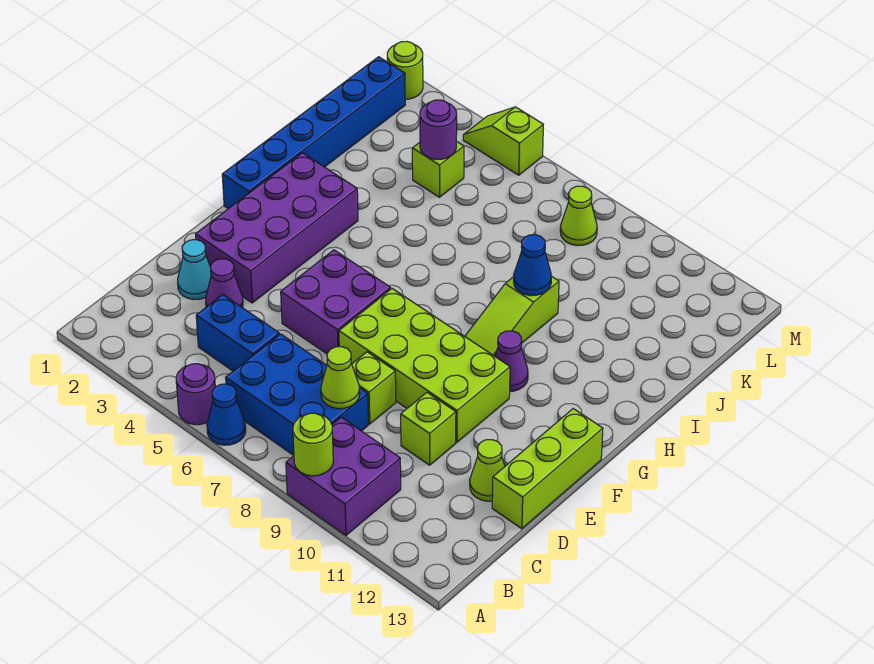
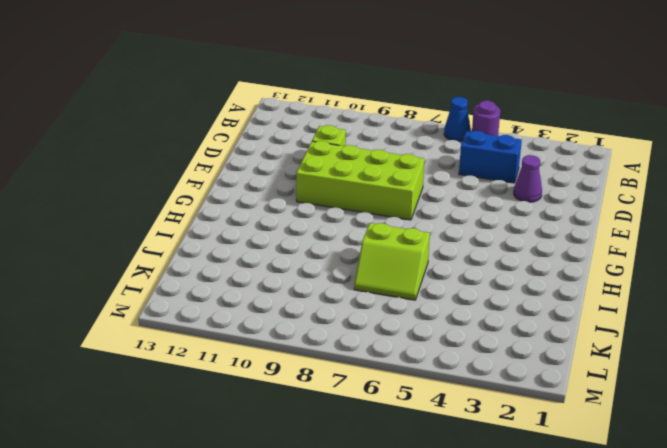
lime slope I6:J7 level 1 top I -> none
none -> purple brick A9:B10 level 1
none -> blue brick B6:C8 level 1
none -> cyan cone D2 level 1

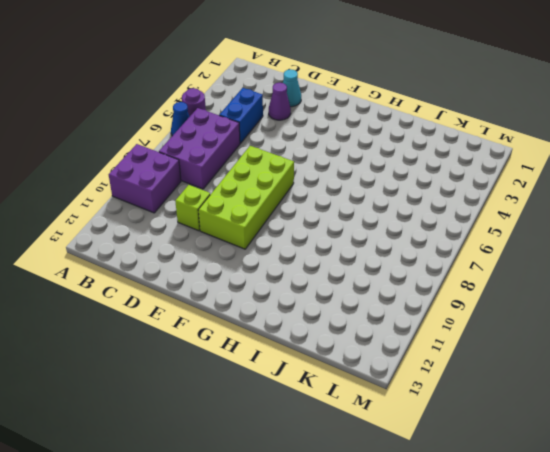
purple brick B6:C8 level 1 -> blue brick B6:C8 level 1
none -> lime brick D8 level 1
none -> lime cone D12 level 1
none -> lime brick D13:F13 level 1

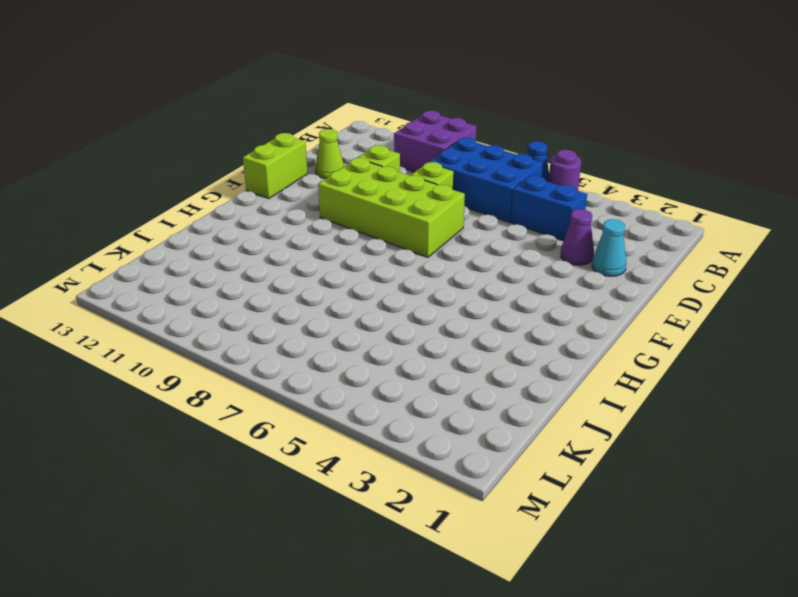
lime brick E13:F13 level 1 -> lime brick D13:F13 level 1
none -> purple brick E2:H3 level 1
none -> purple brick E5:F6 level 1
none -> blue brick G1:L1 level 1

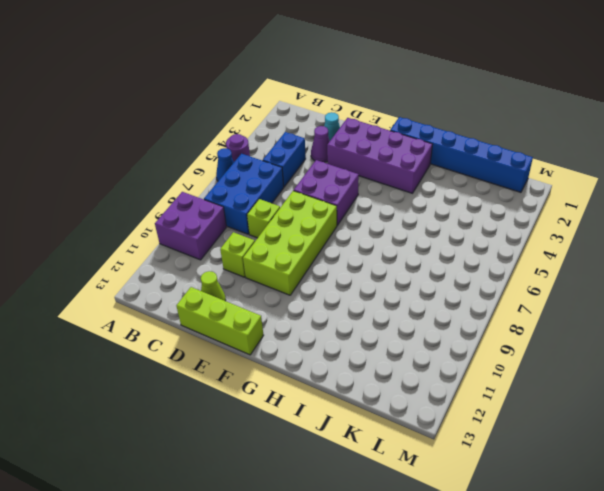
none -> lime slope G9:I9 level 1 top I
none -> purple cone G10 level 1
none -> lime brick K4 level 1

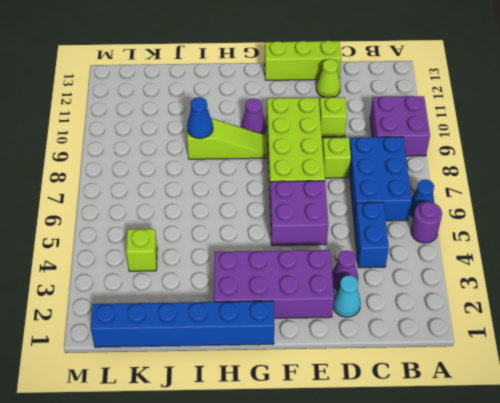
none -> lime cone L8 level 1
none -> lime round brick M1 level 1
none -> lime slope M4:M5 level 1 top 5

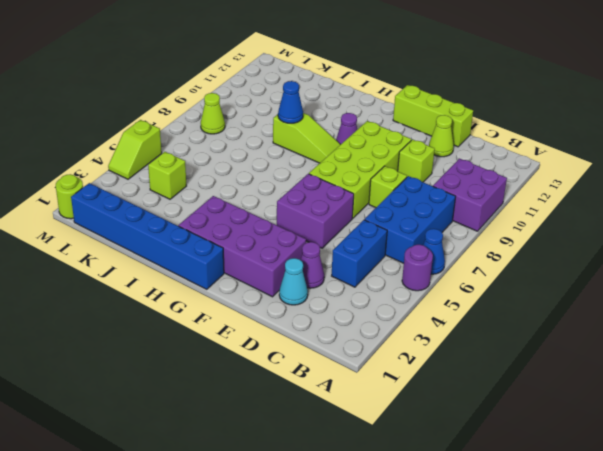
none -> lime round brick A9 level 2
none -> lime cone C8 level 2
none -> purple round brick K4 level 2

